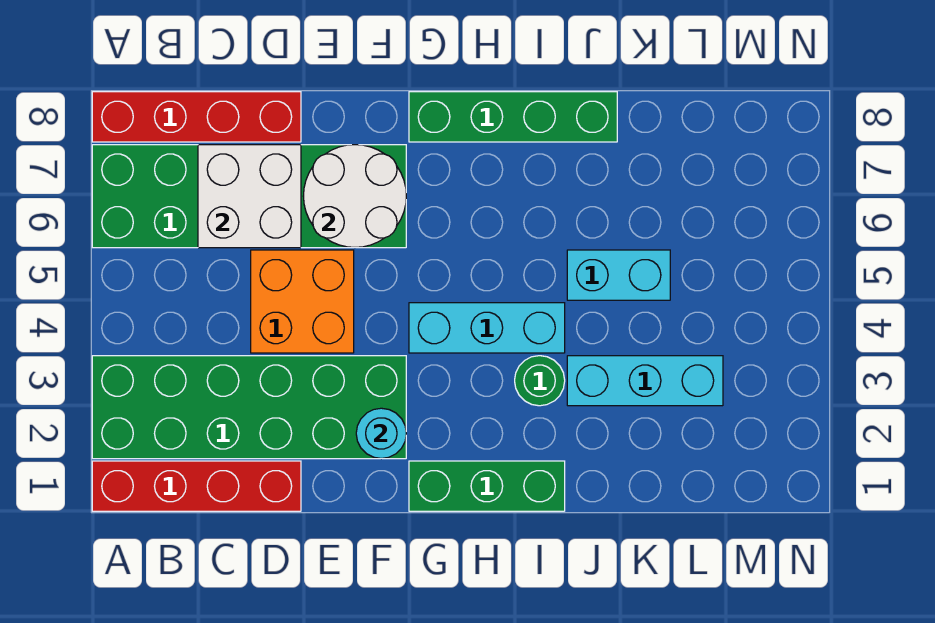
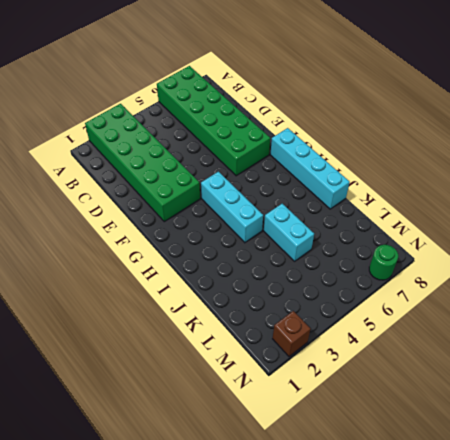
cyan brick G8:J8 level 1 -> green brick G8:J8 level 1
brown brick N2 level 1 -> none
green round brick N7 level 1 -> green round brick I3 level 1
none -> red brick A1:D1 level 1
none -> red brick A8:D8 level 1
none -> orange brick D4:E5 level 1

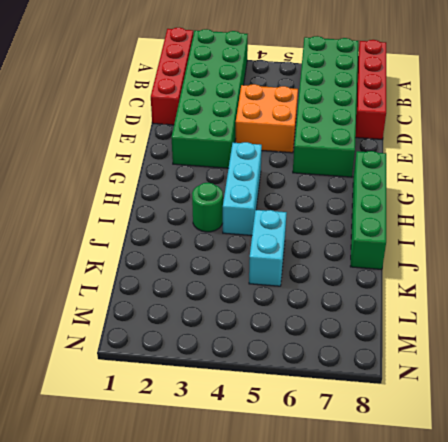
none -> green brick G1:I1 level 1
none -> cyan brick J3:L3 level 1
none -> white brick C6:D7 level 2

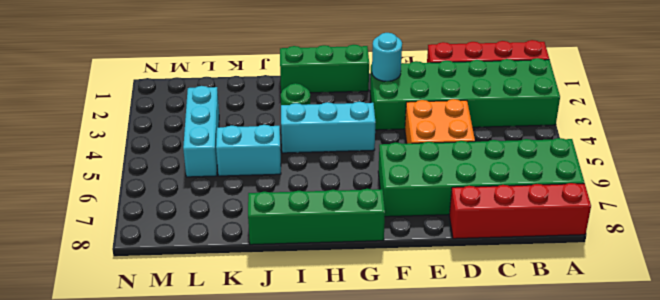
cyan brick L3:L5 level 1 -> cyan brick J3:L3 level 1
none -> white brick C6:D7 level 2
none -> white round brick E6:F7 level 2

